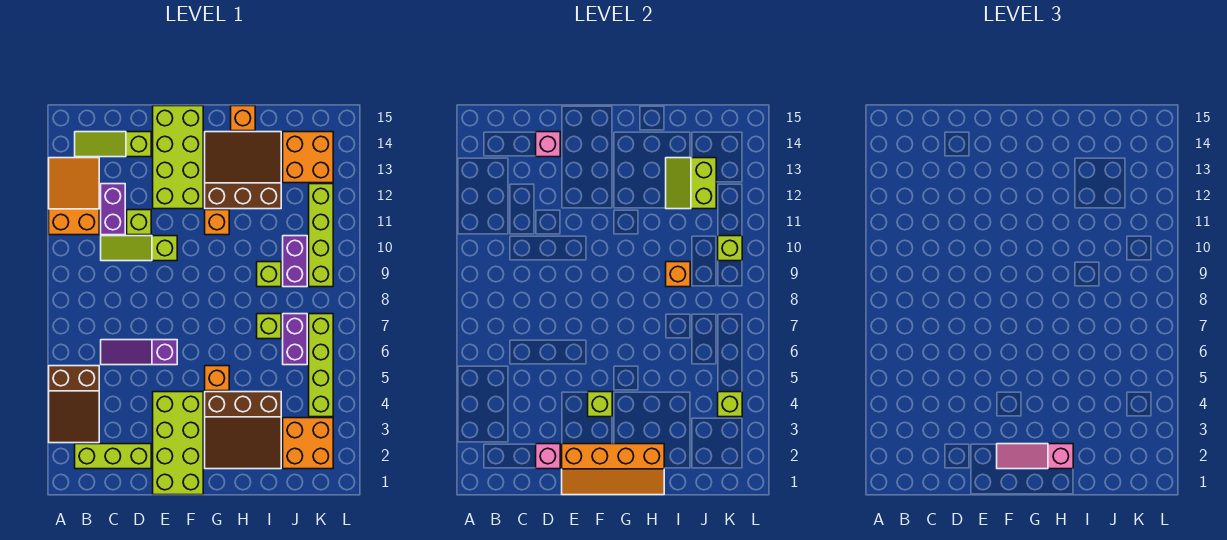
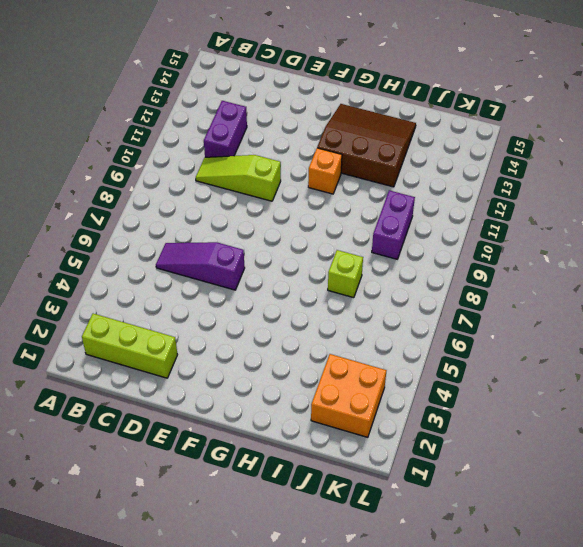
none -> brown slope A3:B5 level 1 top 5
none -> orange slope A11:B13 level 1 top 11
none -> lime slope B14:D14 level 1 top D
none -> lime brick D11 level 1

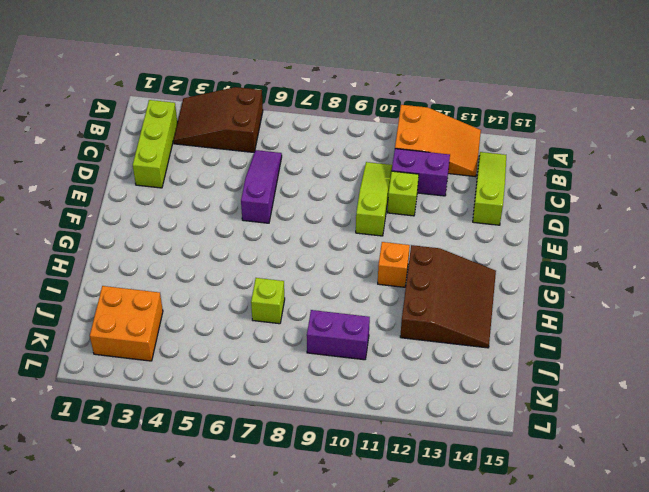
none -> lime brick E1:F4 level 1
none -> lime brick E12:F15 level 1
none -> brown slope G2:I4 level 1 top 4
none -> orange brick G5 level 1

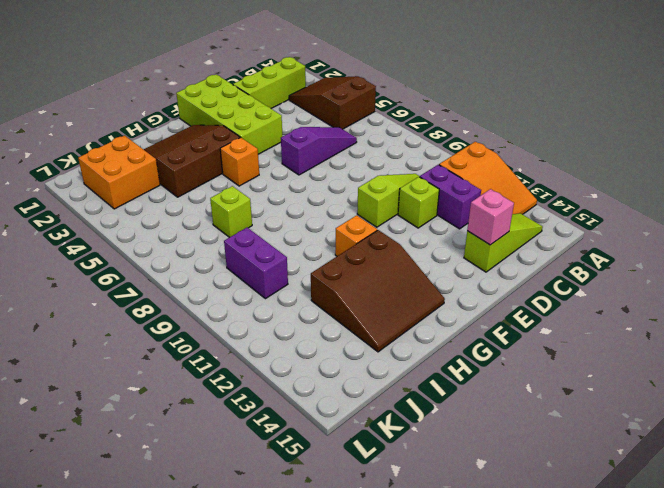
none -> lime brick E12:F15 level 1
none -> orange brick H15 level 1
none -> lime brick I9 level 1
none -> purple brick J6:J7 level 1

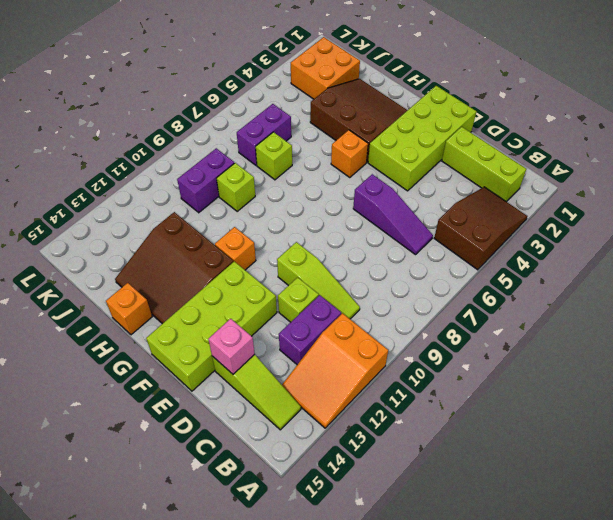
none -> orange brick J13:K14 level 1
none -> lime brick K4:K7 level 1
none -> lime brick K9:K12 level 1
none -> pink brick D2 level 2

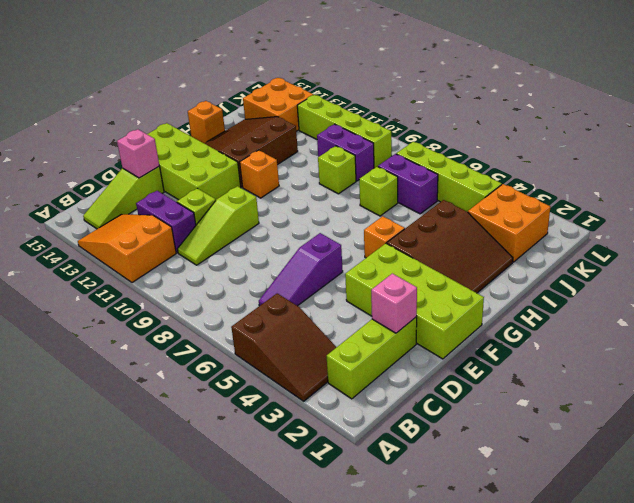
none -> orange slope E1:H2 level 2 top 2
none -> lime brick F4 level 2
none -> orange brick I9 level 2
none -> lime slope I12:J13 level 2 top J

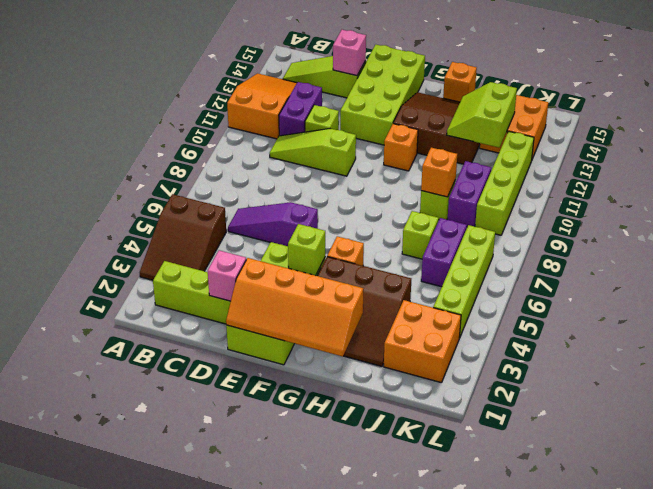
none -> lime brick K4 level 2
none -> lime brick K10 level 2
none -> pink slope F2:H2 level 3 top H

